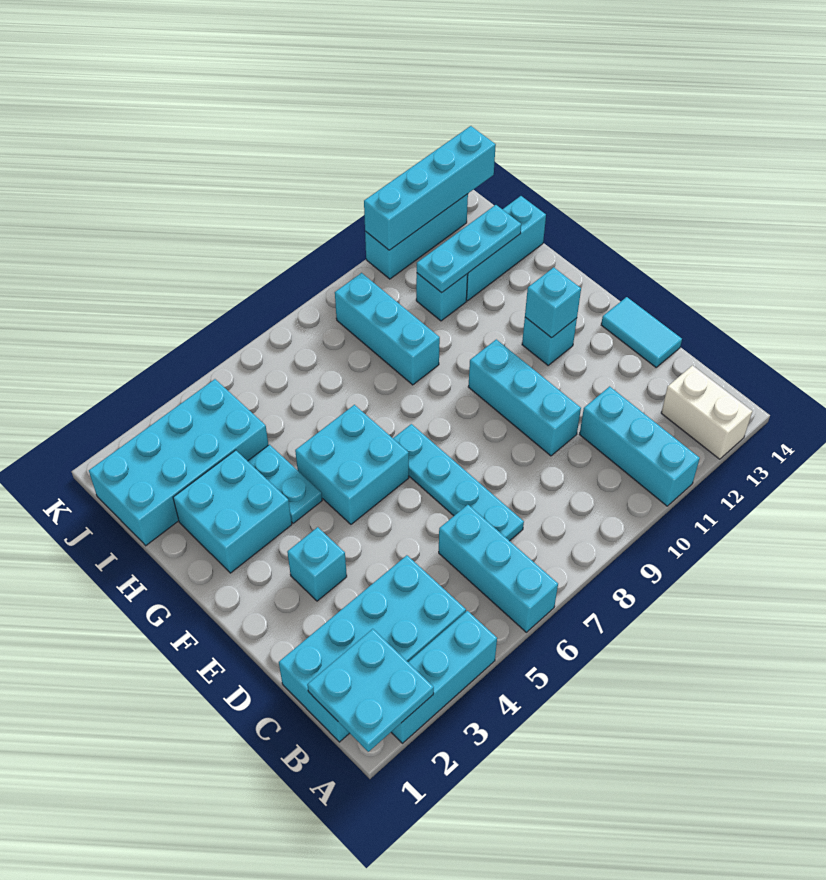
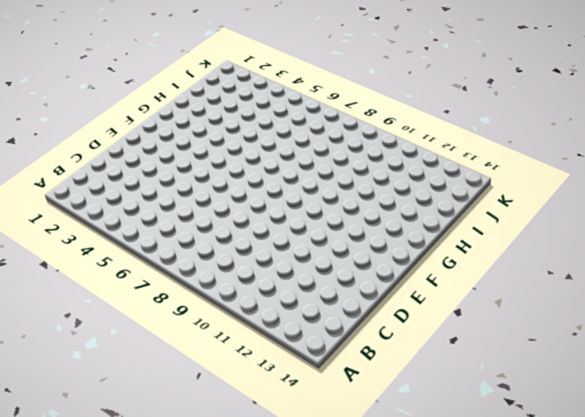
none -> cyan brick A2:A4 level 1
none -> cyan brick A6:C6 level 1
none -> cyan brick A11:C11 level 1

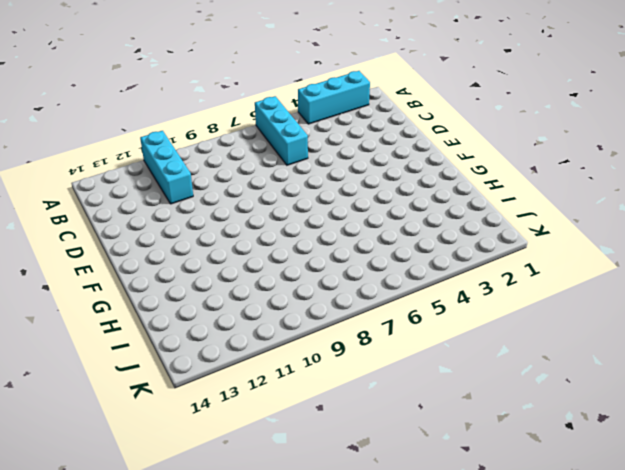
none -> white brick A13:B13 level 1
none -> cyan brick B1:C4 level 1
none -> cyan plate C7:F7 level 1

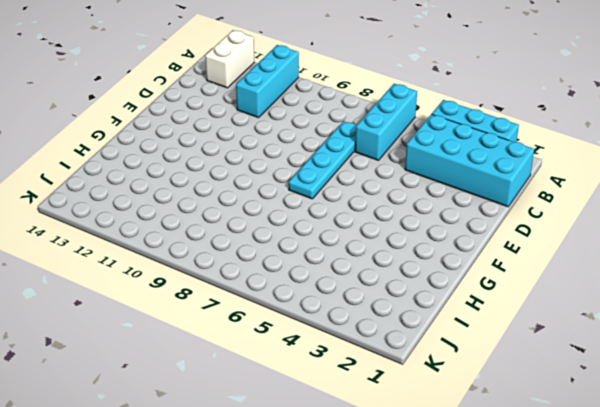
none -> cyan brick D10:F10 level 1
none -> cyan tile D14:E14 level 1
none -> cyan brick E3 level 1

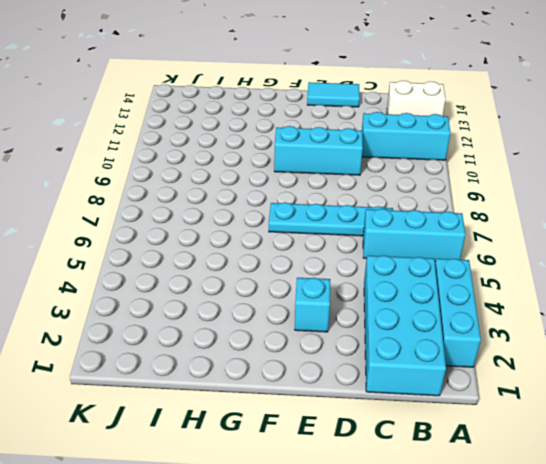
none -> cyan brick F5:G6 level 1
none -> cyan brick F12 level 1
none -> cyan brick G2:H3 level 1

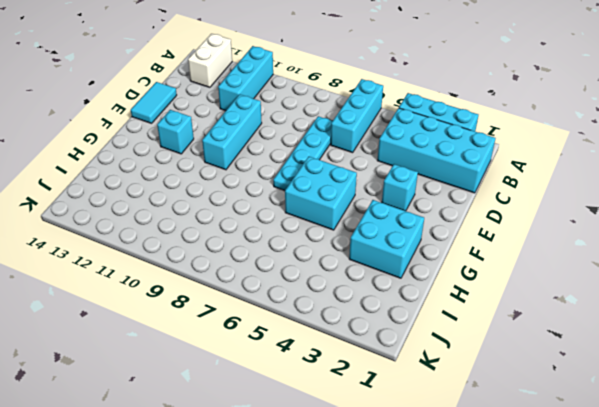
none -> cyan plate G4:H4 level 1
none -> cyan brick H9:J9 level 1
none -> cyan brick I1:J4 level 1

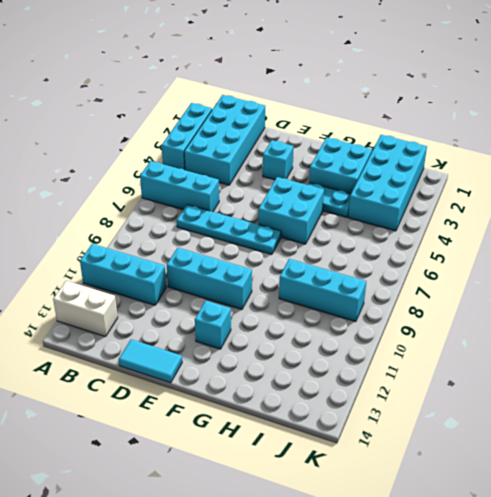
none -> cyan brick I11 level 1
none -> cyan brick I12:I14 level 1
none -> cyan brick K11:K13 level 1

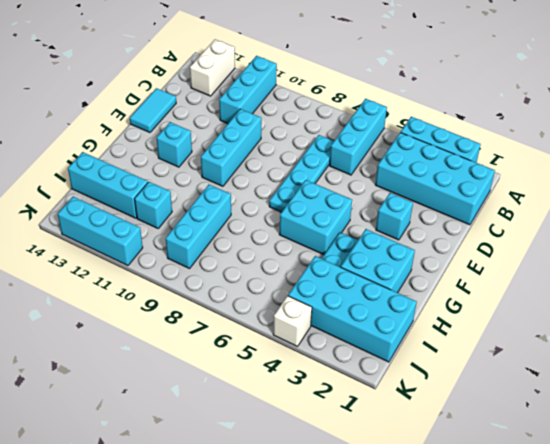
white brick K4 level 1 -> none
none -> cyan plate A1:B2 level 2
none -> cyan brick F12 level 2
none -> cyan plate I11:I13 level 2

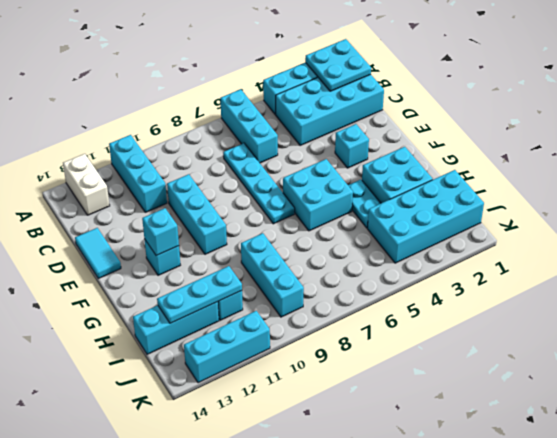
none -> cyan brick K11:K14 level 2

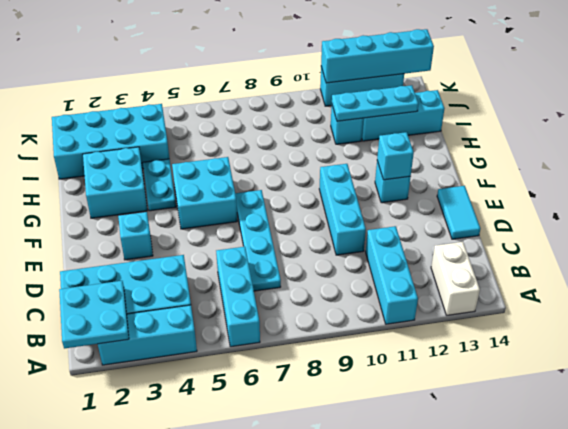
none -> cyan brick H9:J9 level 1

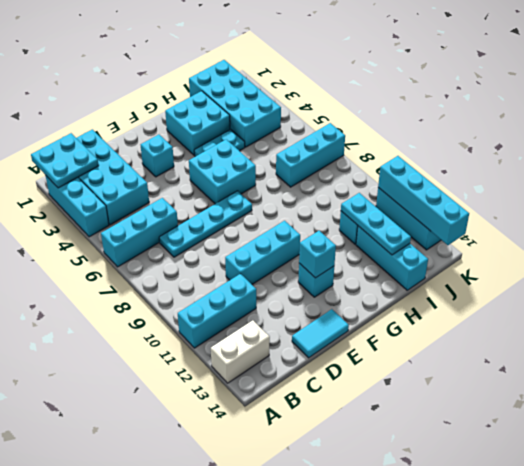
cyan brick I7:K7 level 1 -> cyan brick H9:J9 level 1

